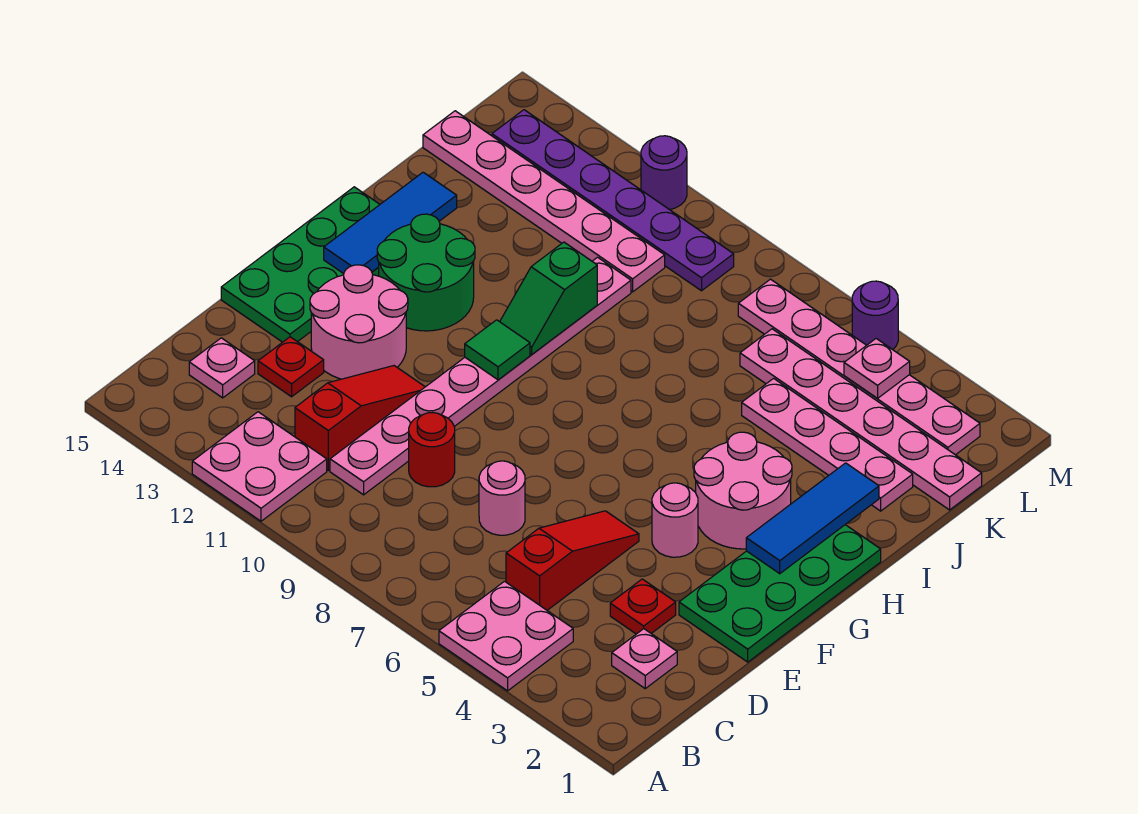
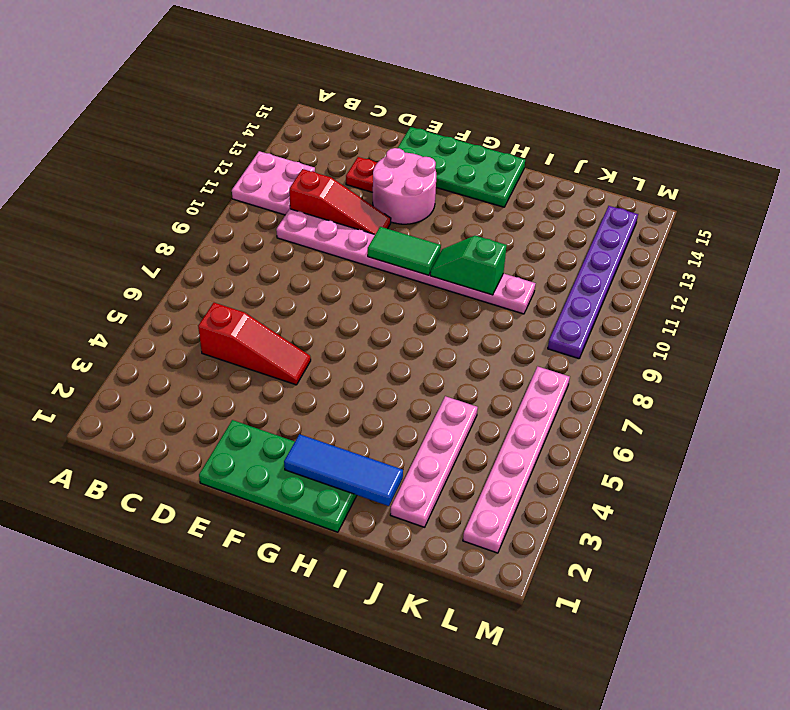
green tile F10:G10 level 2 -> green tile G10 level 2
none -> pink plate A4:B5 level 1
none -> pink plate C2 level 1
none -> pink plate C14 level 1

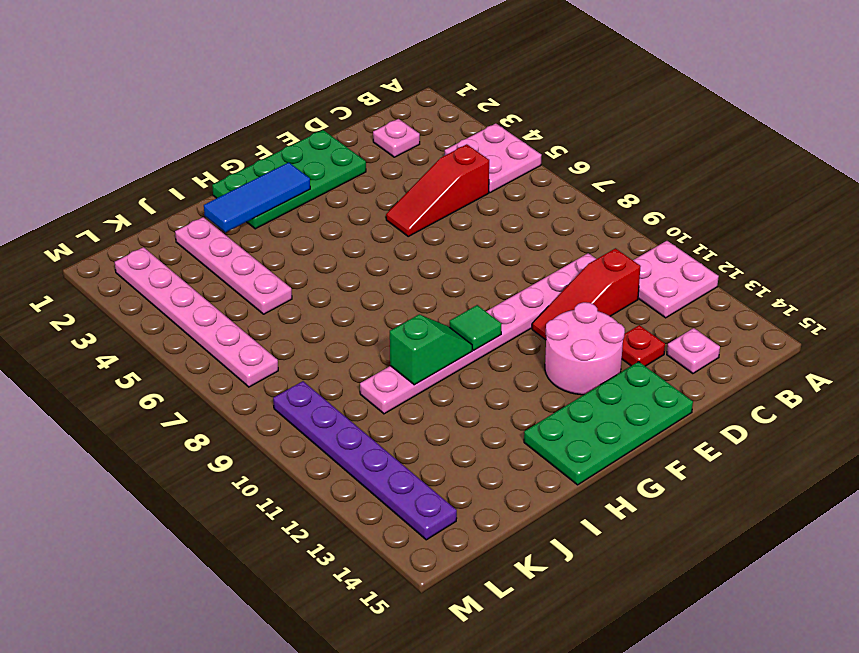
none -> red plate D3 level 1
none -> pink round brick D7 level 1
none -> red round brick D9 level 1

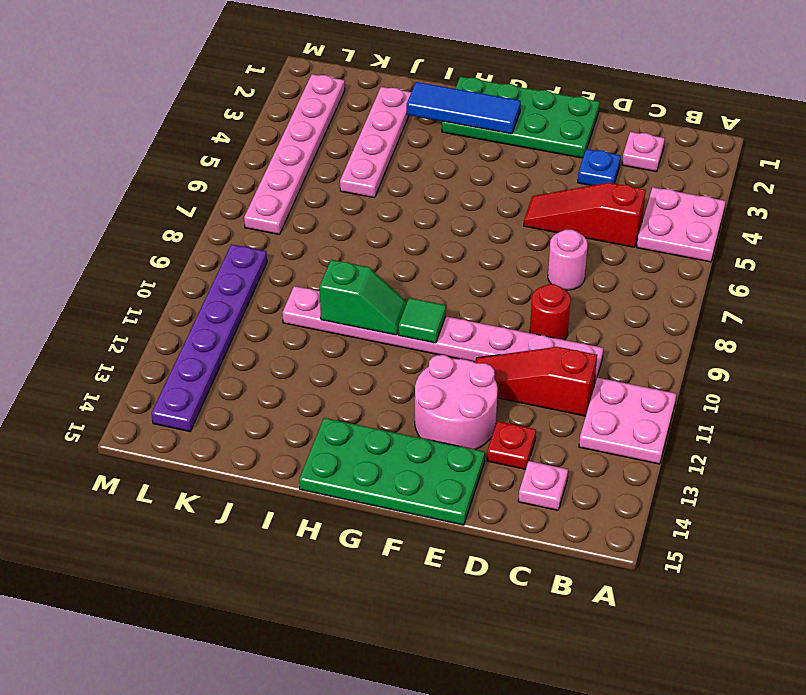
blue plate D3 level 1 -> red plate D3 level 1
none -> pink round brick F4 level 1
none -> pink round brick G3:H4 level 1
none -> green round brick G12:H13 level 1

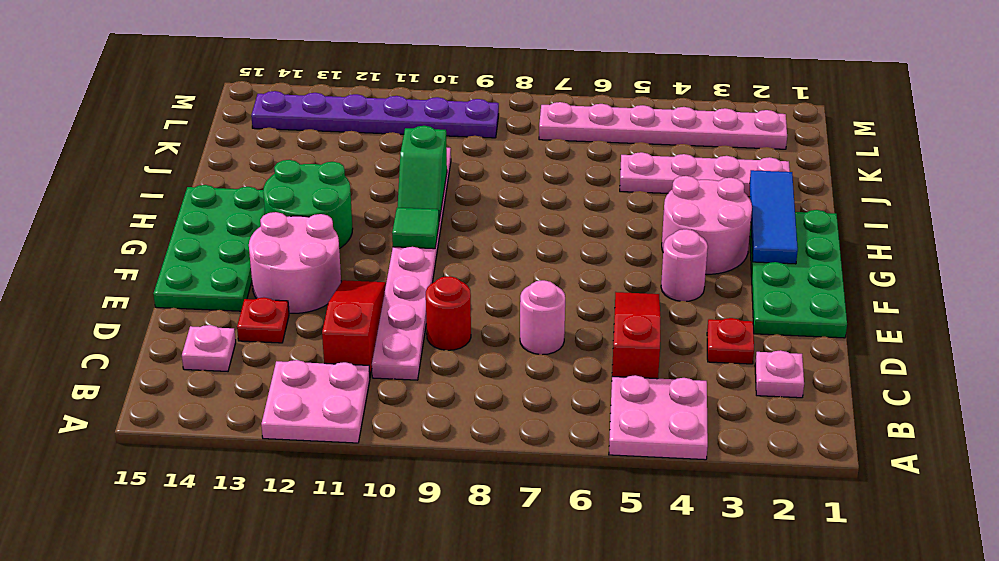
none -> pink plate K1:K6 level 1
none -> pink plate K10:K15 level 1
none -> purple round brick M5 level 1

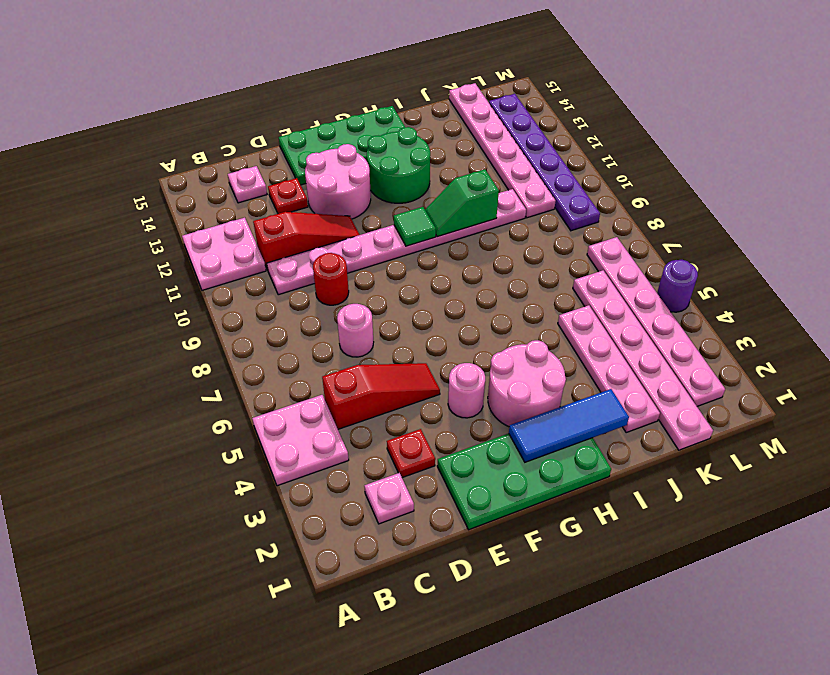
none -> purple round brick M11 level 1
none -> blue tile G14:I14 level 2
none -> pink plate L4 level 2

